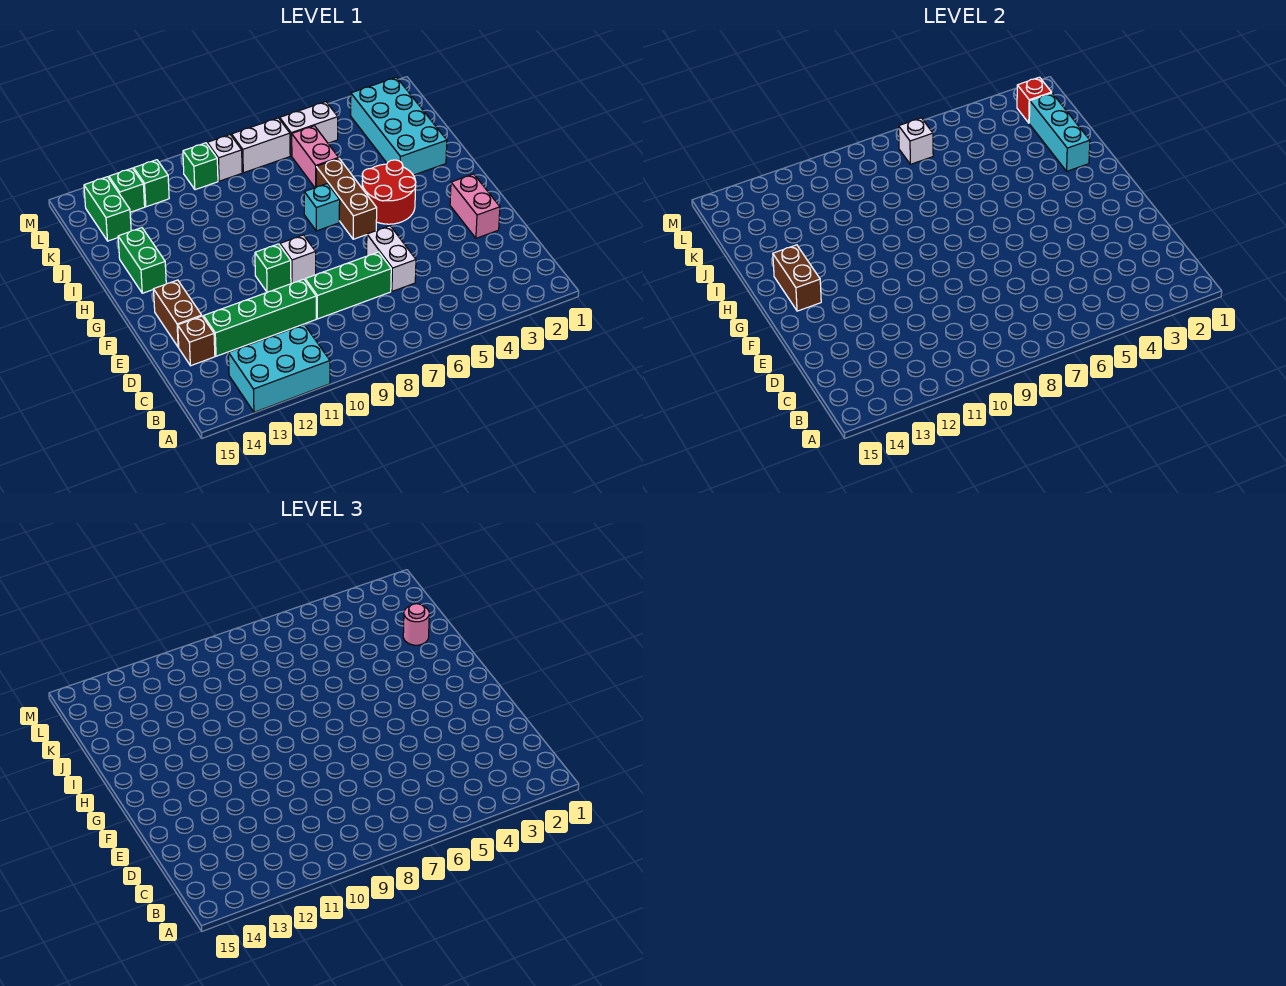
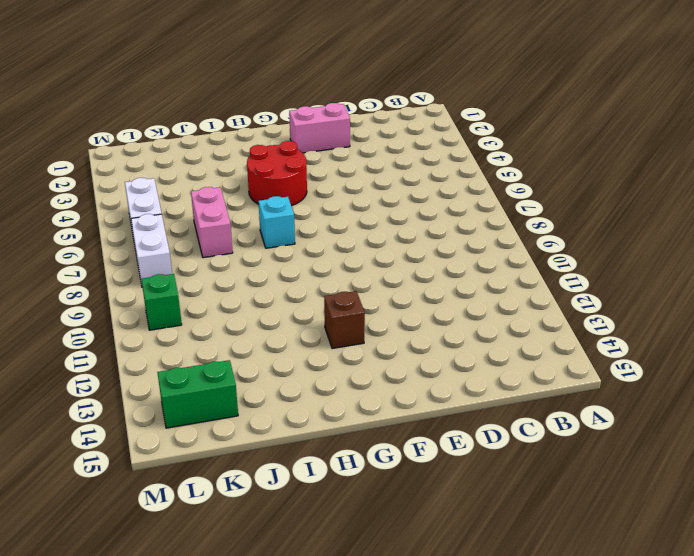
brown brick G12 level 1 -> brown brick D14 level 1
pink brick J6:J7 level 1 -> pink brick J6:K6 level 1
none -> cyan brick A11:B13 level 1
none -> white brick D6:E6 level 1
none -> green brick D7:D9 level 1

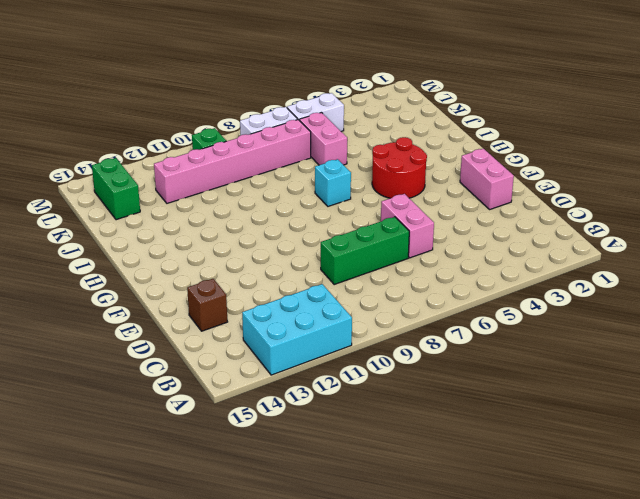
pink brick D6:E6 level 1 -> white brick D6:E6 level 1
pink brick K7:K12 level 1 -> none
none -> green brick D10:D13 level 1
none -> brown brick E14:F14 level 1
none -> white brick F9 level 1

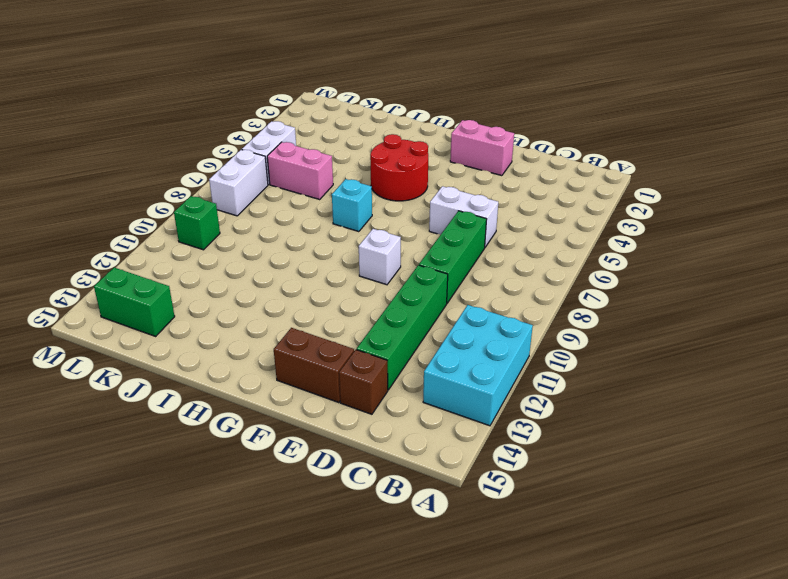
none -> green brick F10 level 1
none -> brown brick G6:I6 level 1
none -> green brick H14:I14 level 1

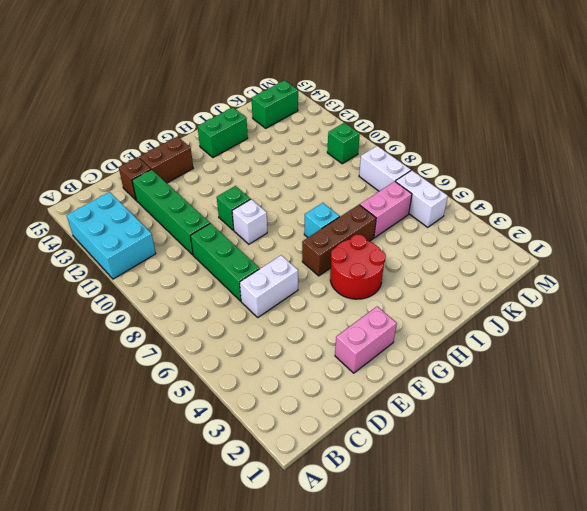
none -> cyan brick I2:L3 level 1
none -> white brick L9 level 1
none -> green brick L12 level 1

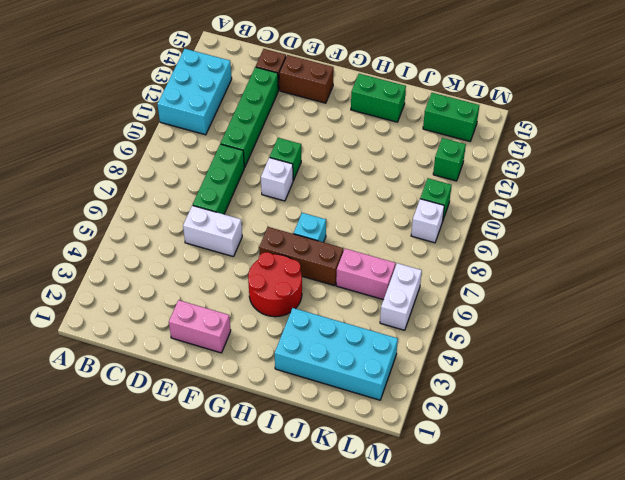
none -> white brick L7:L8 level 1
none -> green brick L13 level 1
none -> brown brick G14:H14 level 2

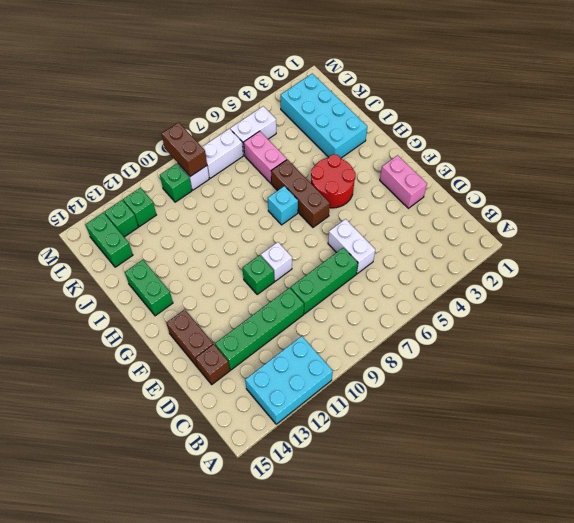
brown brick L9:M9 level 2 -> brown brick G14:H14 level 2
none -> cyan brick I2:K2 level 2
none -> red brick L2 level 2
none -> white brick L7 level 2

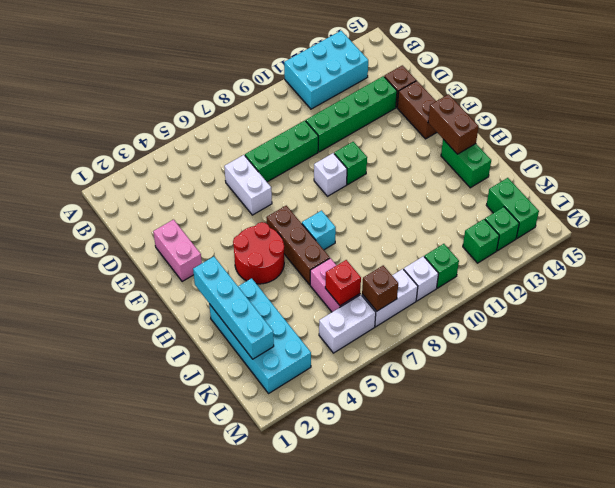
cyan brick H2:K2 level 2 -> cyan brick I2:K2 level 2
red brick K6 level 2 -> red brick L2 level 2
brown brick L7 level 2 -> white brick L7 level 2
none -> pink round brick J2 level 3

